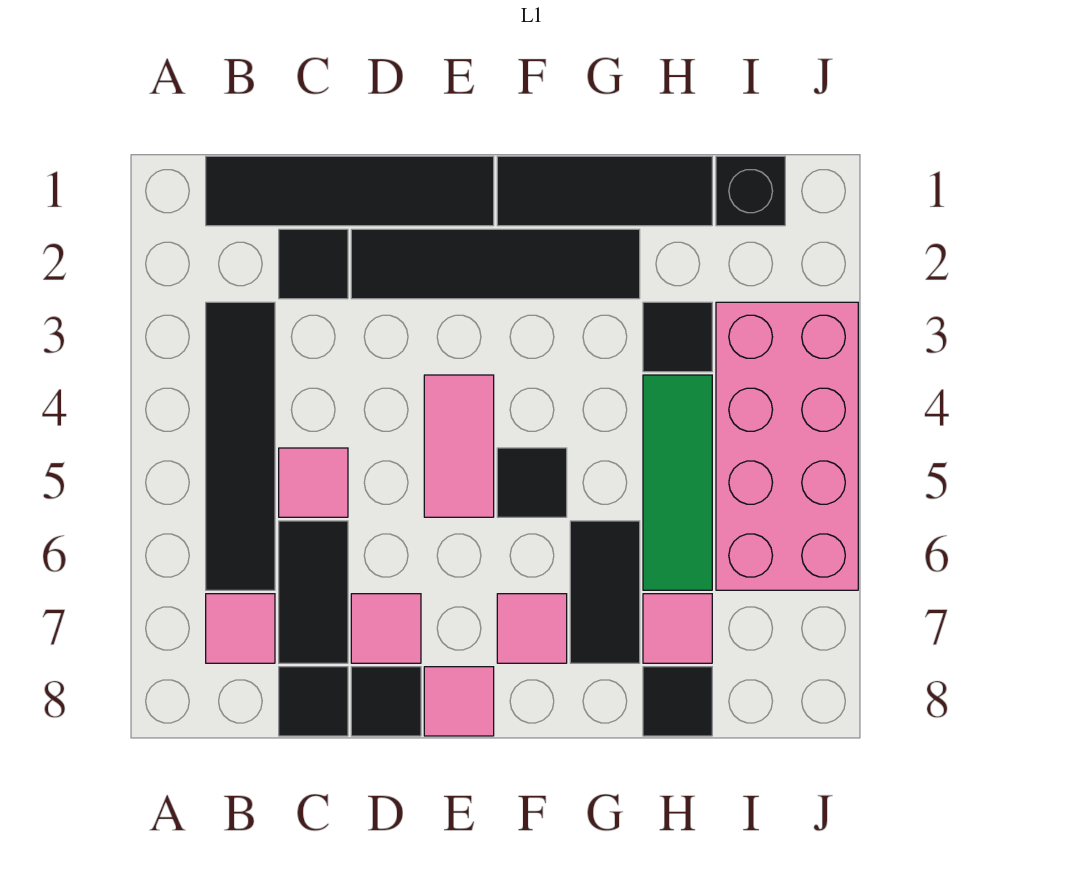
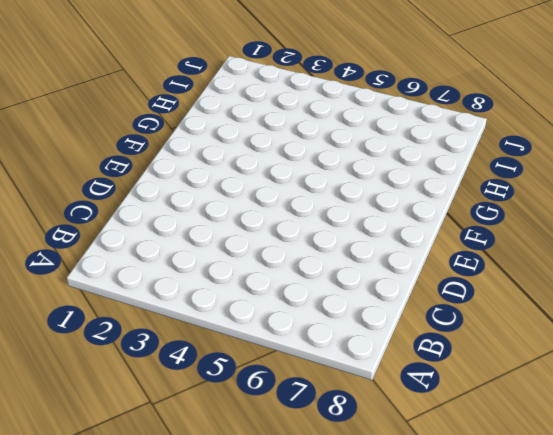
none -> black tile B1:E1 level 1
none -> black tile B3:B6 level 1
none -> pink tile B7 level 1

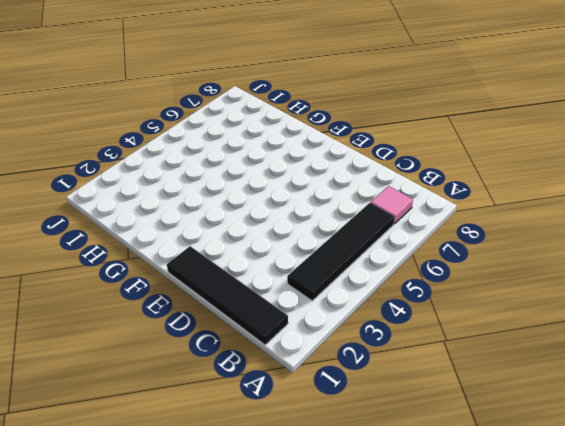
none -> black tile C2 level 1
none -> pink tile C5 level 1
none -> black tile C6:C7 level 1

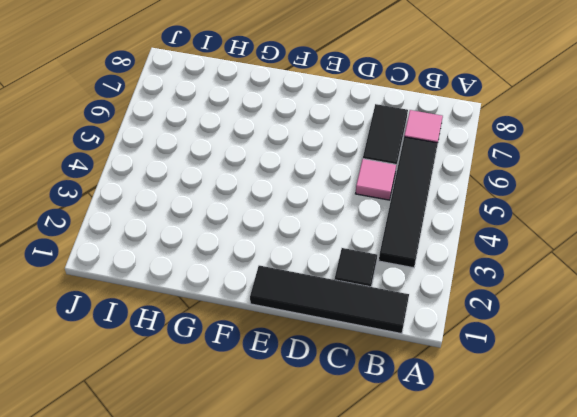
none -> black tile C8 level 1
none -> black tile D2:G2 level 1
none -> pink tile D7 level 1

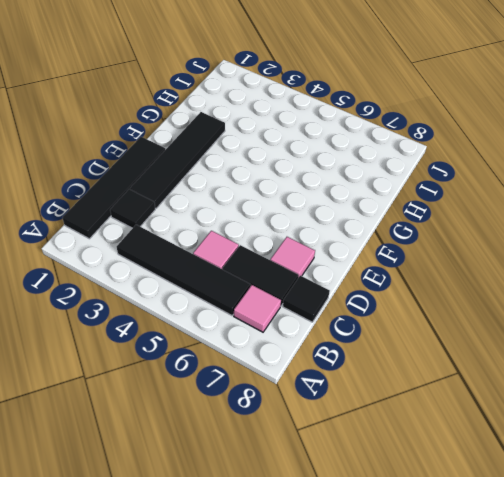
none -> black tile D8 level 1
none -> pink tile E4:E5 level 1
none -> pink tile E8 level 1

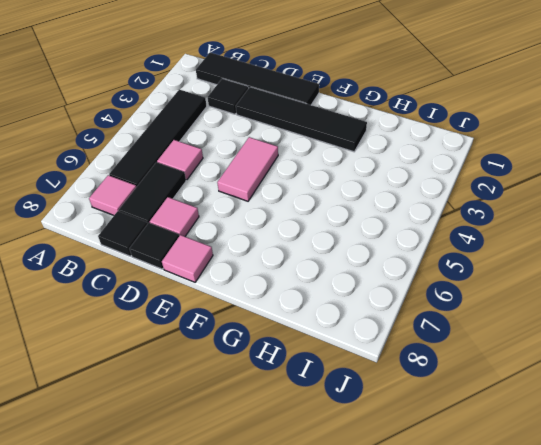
none -> black tile F1:H1 level 1
none -> black tile F5 level 1
none -> pink tile F7 level 1

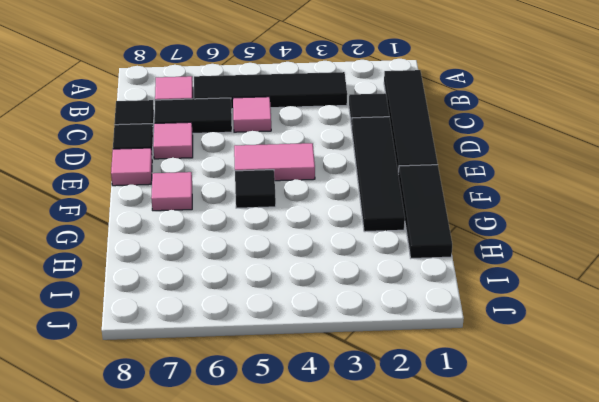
none -> black tile G6:G7 level 1
none -> black tile H3 level 1
none -> green tile H4:H6 level 1

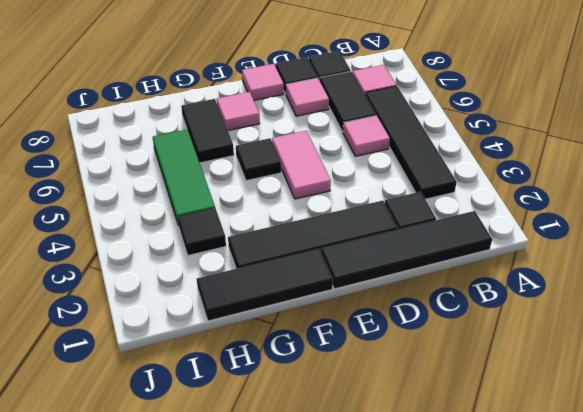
none -> pink tile H7 level 1
none -> black tile H8 level 1
none -> black brick I1 level 1

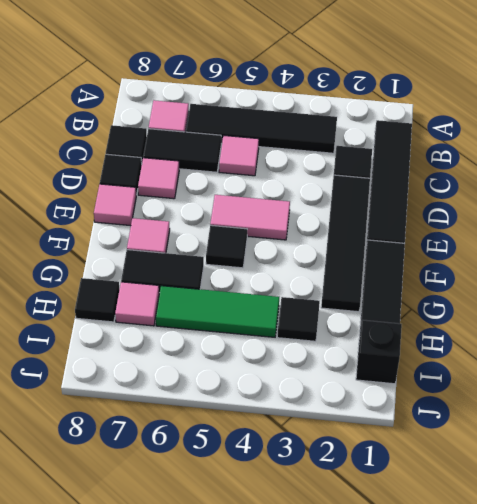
none -> pink brick I3:J6 level 1

